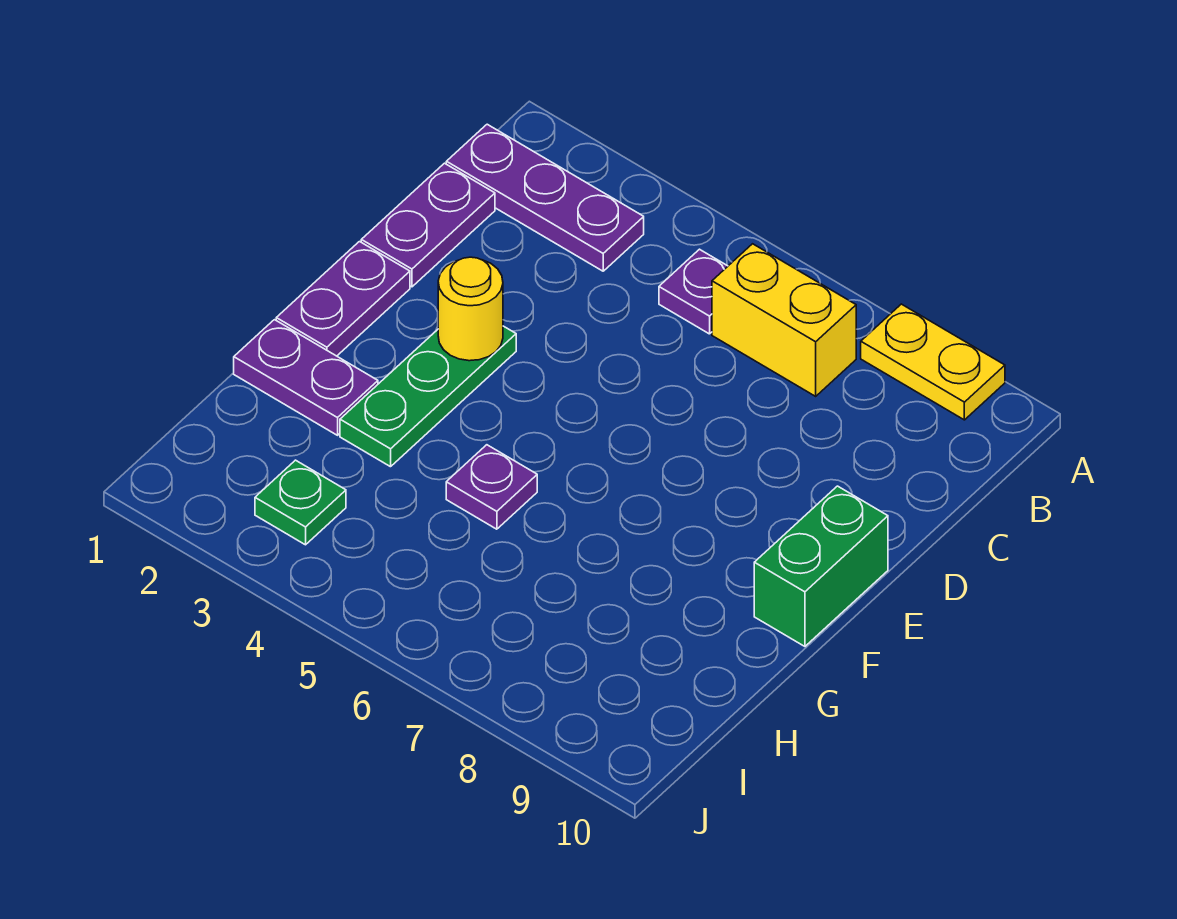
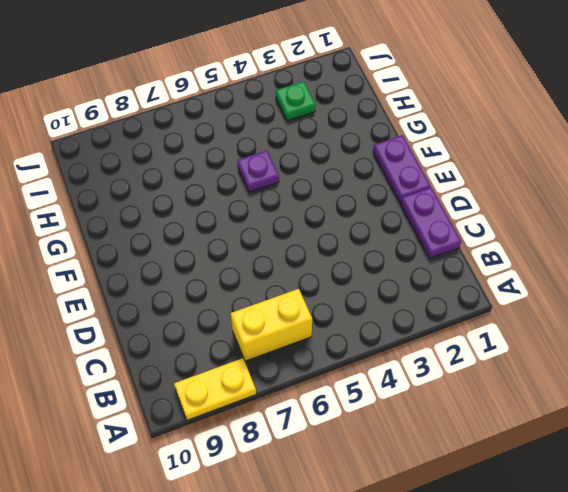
none -> purple plate B1:B3 level 1
none -> purple plate B5 level 1
none -> green plate E3:G3 level 1

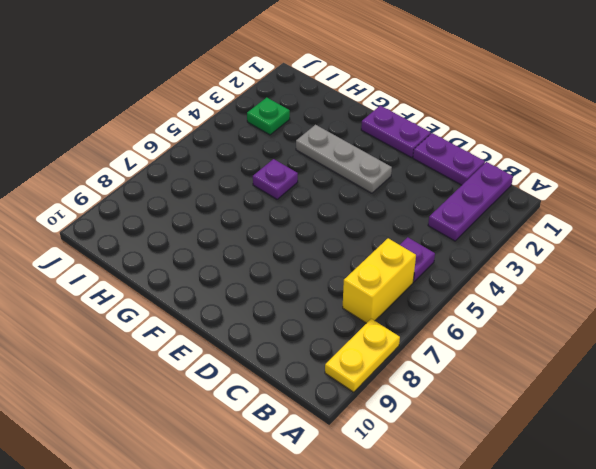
grey plate E3:G3 level 1 -> green plate E3:G3 level 1
none -> green brick E10:F10 level 1
none -> purple plate G1:G2 level 1
none -> yellow round brick E3 level 2

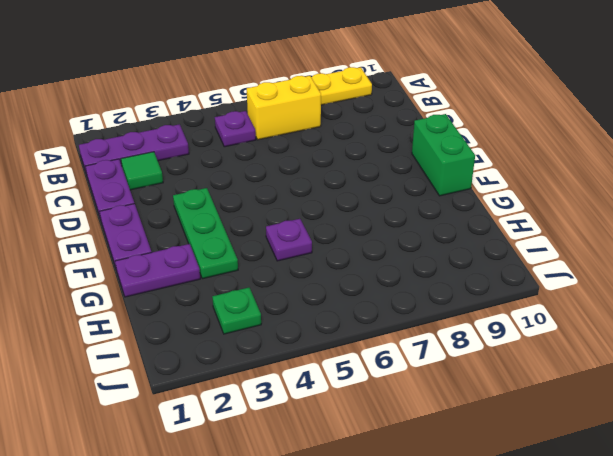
green tile C2 level 1 -> none
none -> yellow round brick E3 level 2

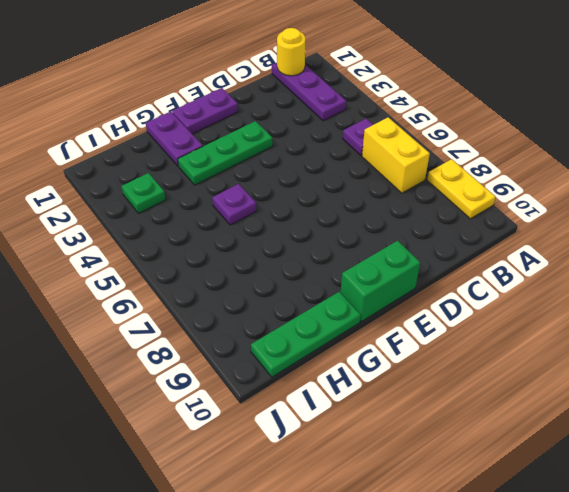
yellow round brick B1 level 2 -> yellow round brick E3 level 2
green plate G10:I10 level 1 -> none
none -> purple plate C1:D1 level 1

